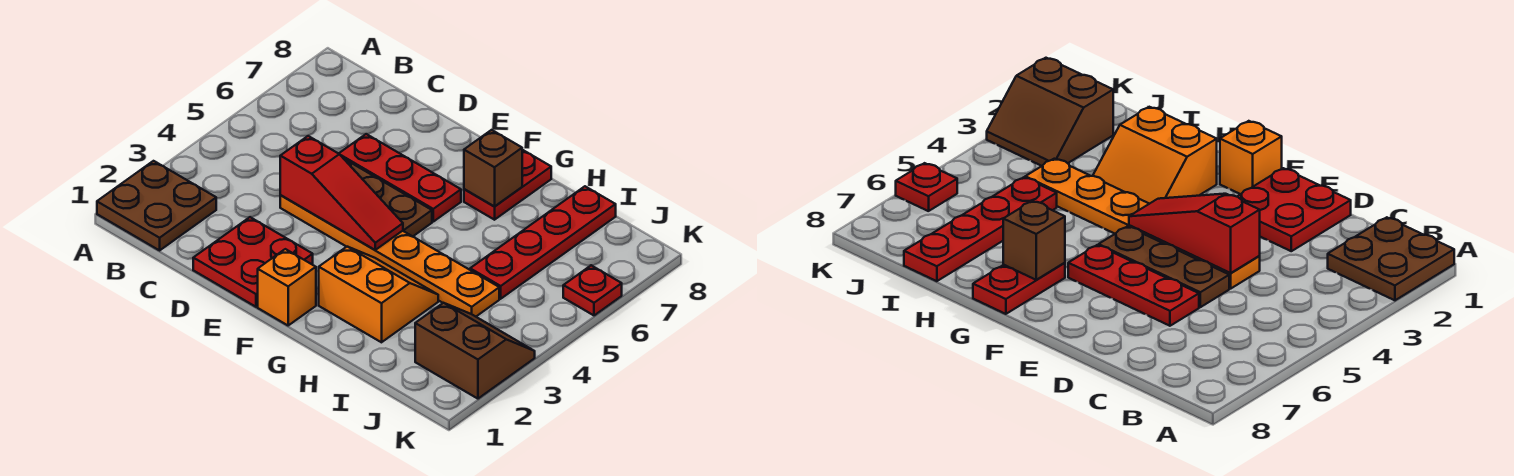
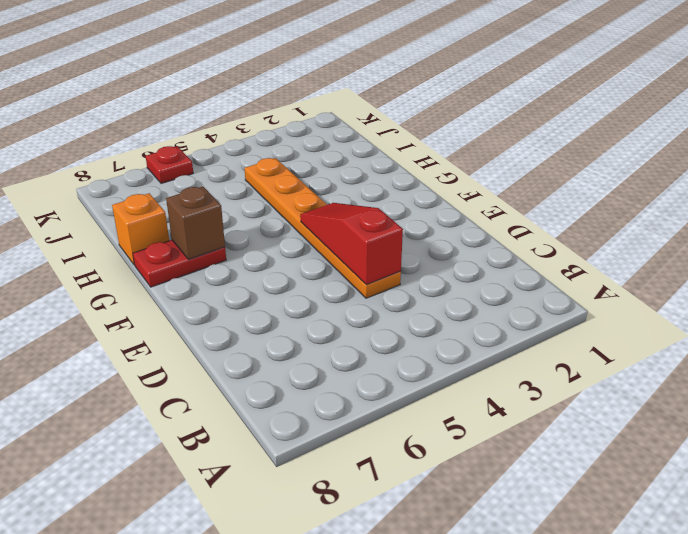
orange brick H8 level 1 -> orange brick F1 level 1
none -> brown plate A1:B2 level 1
none -> red plate D1:E2 level 1
none -> brown plate D5:F5 level 1

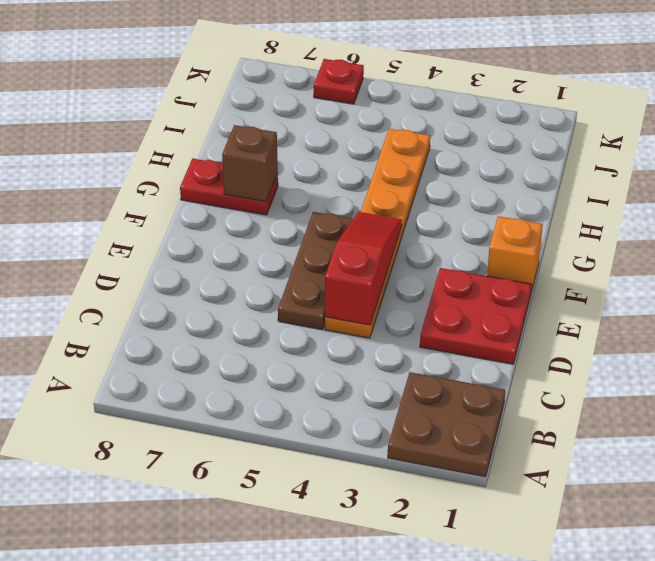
none -> red plate D6:F6 level 1
none -> orange slope G2:H3 level 1 top 2
none -> red plate I5:I8 level 1

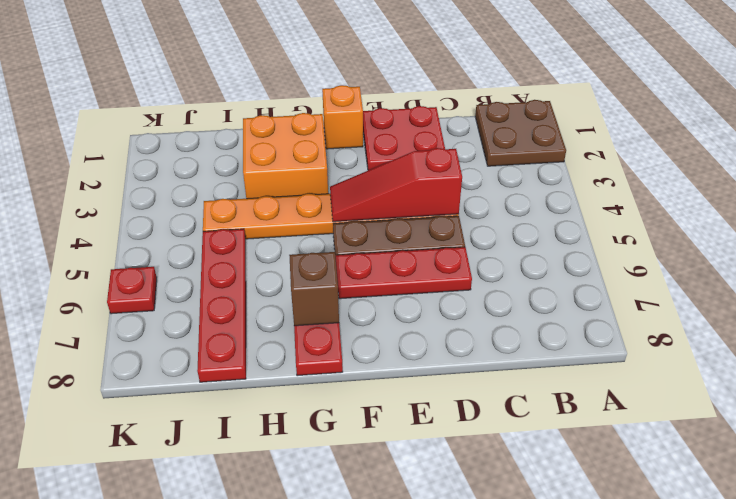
orange brick G2:H3 level 1 -> orange slope G2:H3 level 1 top 2
none -> brown slope J2:K3 level 1 top 2

